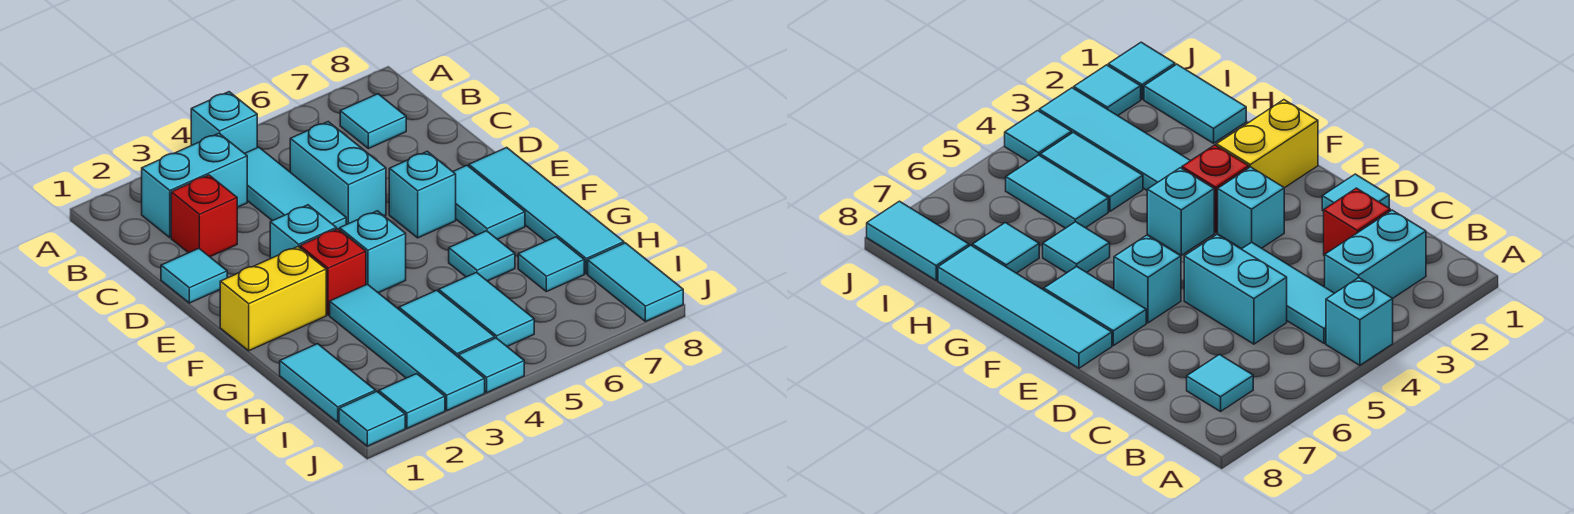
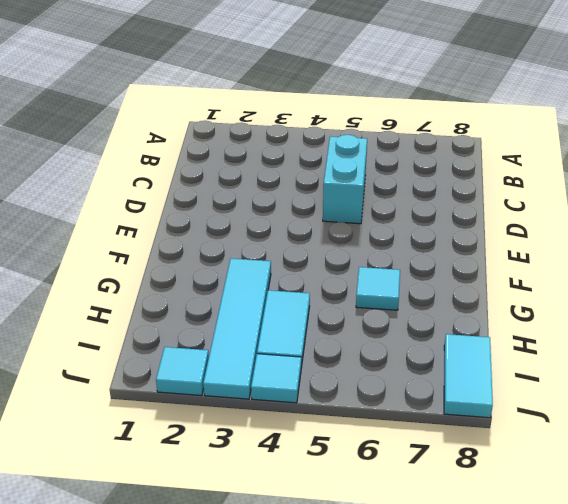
none -> cyan brick A4 level 1
none -> cyan brick B2:B3 level 1
none -> cyan tile B4:D4 level 1

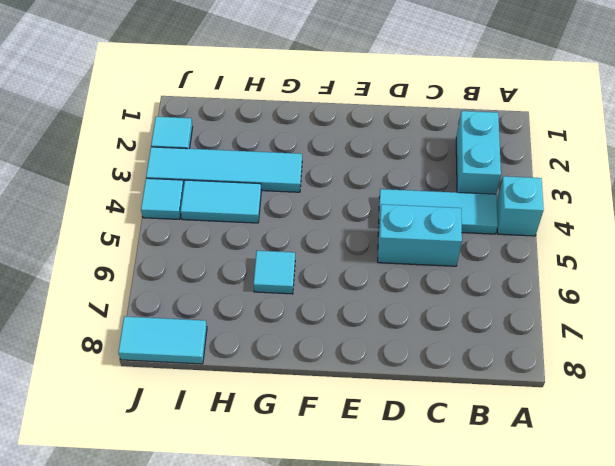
none -> cyan tile B7 level 1
none -> red brick C2 level 1
none -> cyan tile D1 level 1

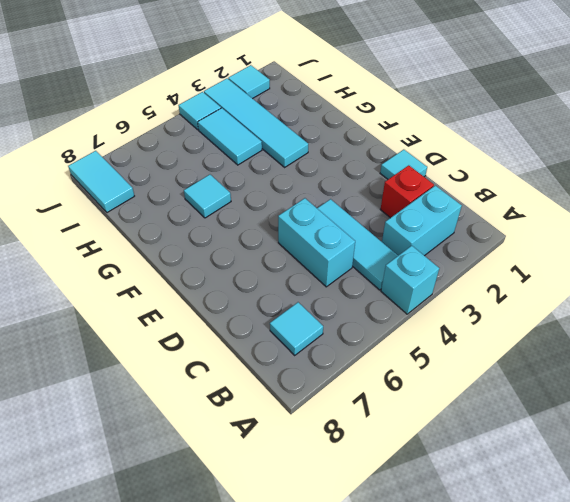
none -> cyan brick E3 level 1
none -> cyan brick E6 level 1
none -> cyan tile E7:F7 level 1

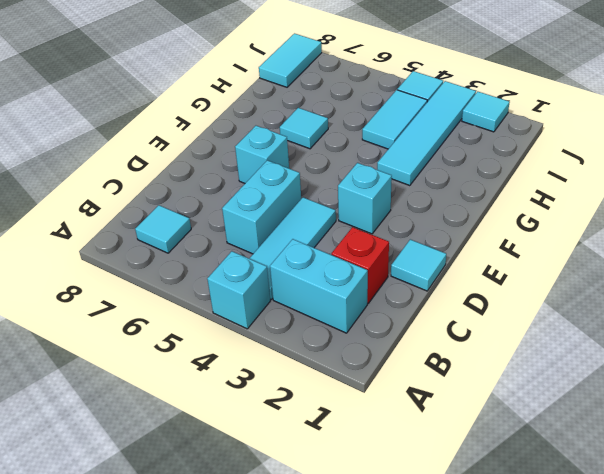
none -> cyan tile E7:F7 level 1
none -> cyan tile E8:H8 level 1
none -> yellow brick F1:F2 level 1

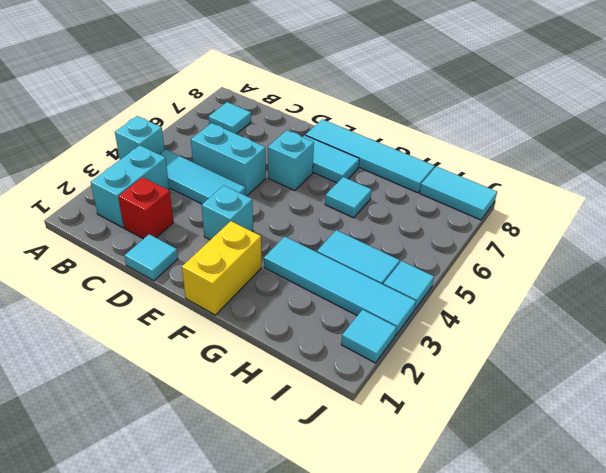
none -> red brick F3 level 1
none -> cyan brick F4 level 1
none -> cyan tile H1:I1 level 1

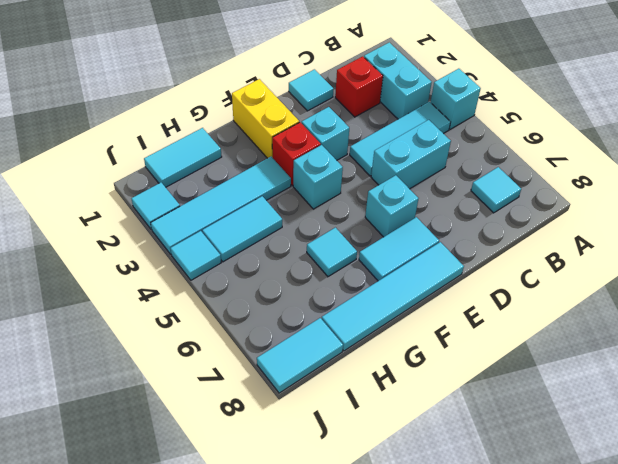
none -> cyan tile H5:I5 level 1
none -> cyan tile H7 level 1
none -> cyan tile J1 level 1

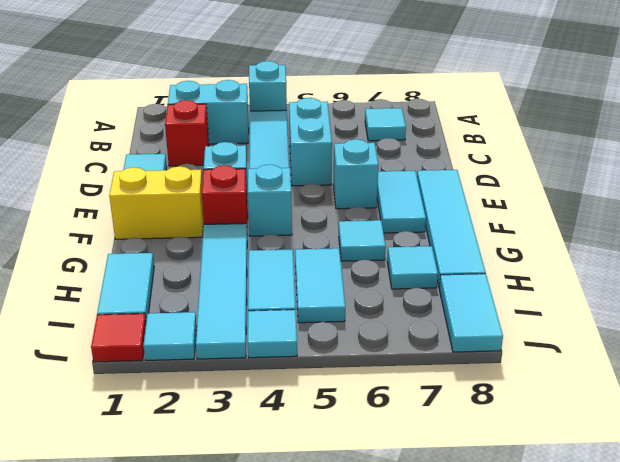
red tile J1 level 1 -> cyan tile J1 level 1

